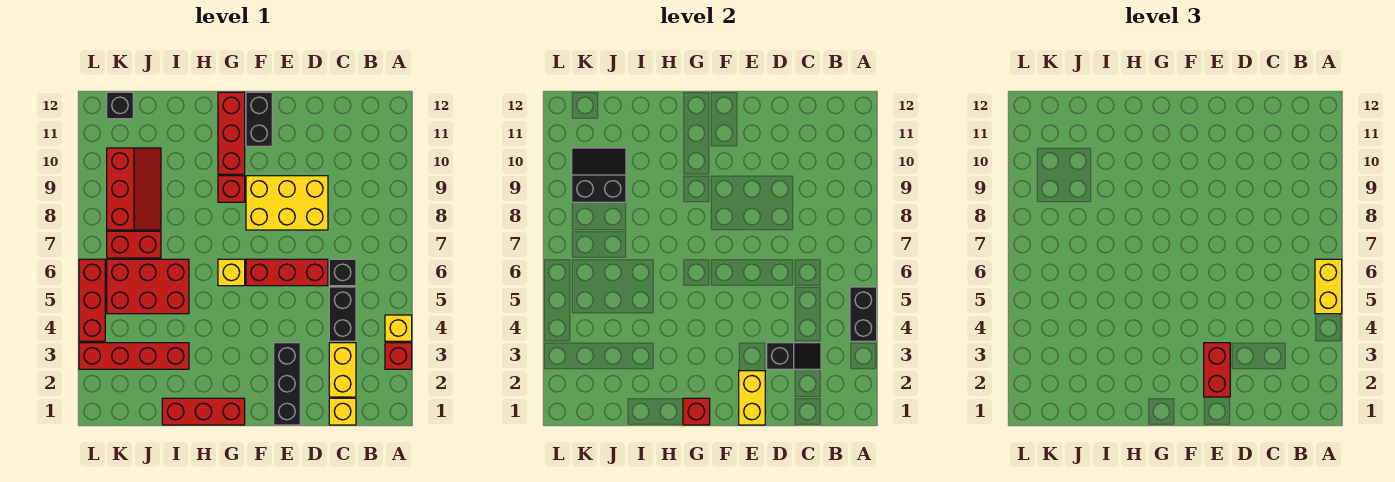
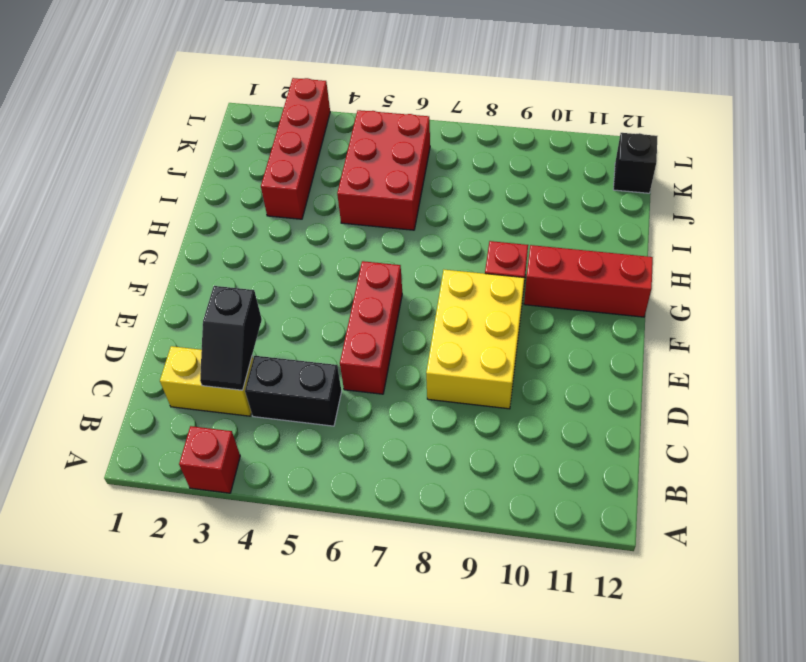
none -> yellow brick A4 level 1
none -> yellow brick C1 level 1
none -> black brick C6 level 1

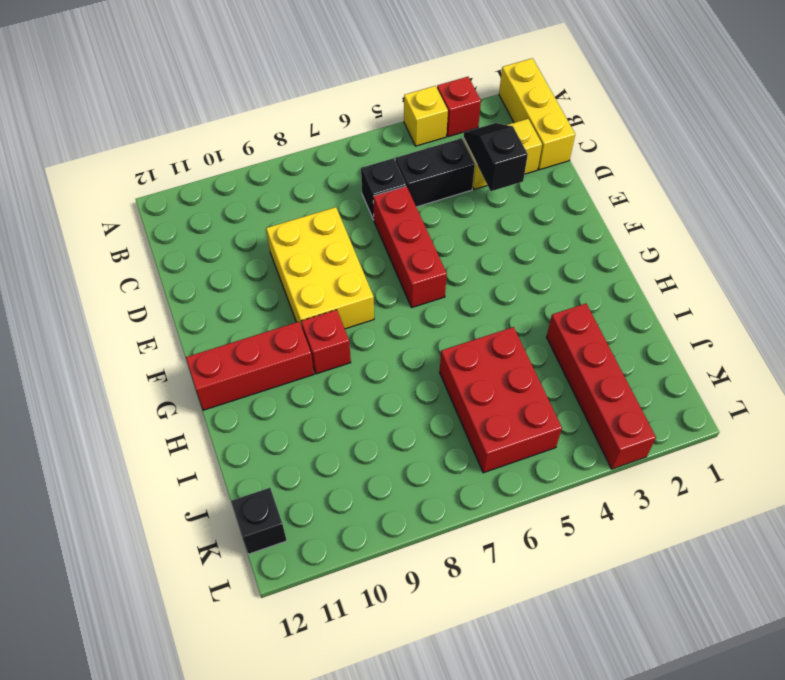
yellow brick A1:C1 level 1 -> yellow brick C1 level 1
none -> black brick E1:E3 level 1
none -> black brick F11:F12 level 1
none -> red brick G1:I1 level 1

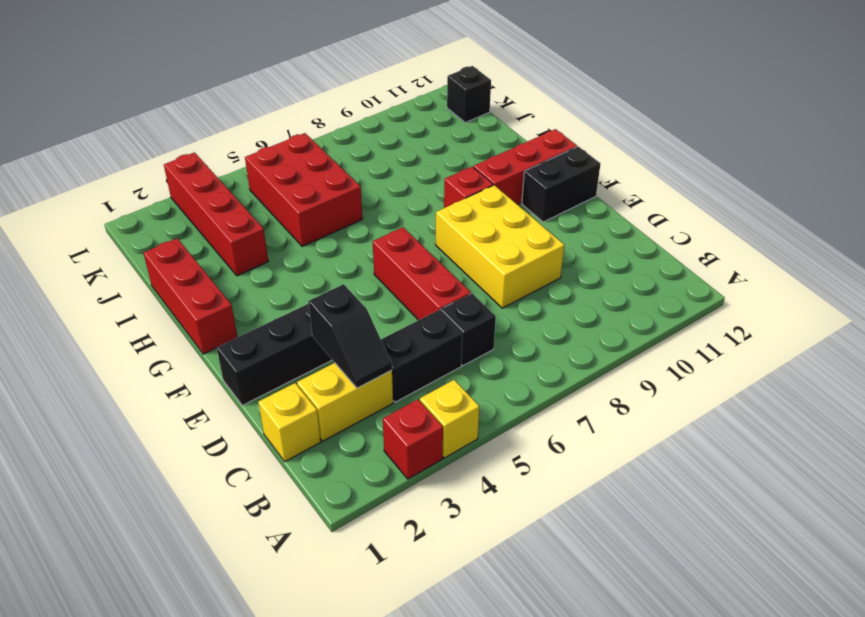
none -> yellow brick G6 level 1
none -> red brick J7:K7 level 1
none -> red slope J8:K10 level 1 top K

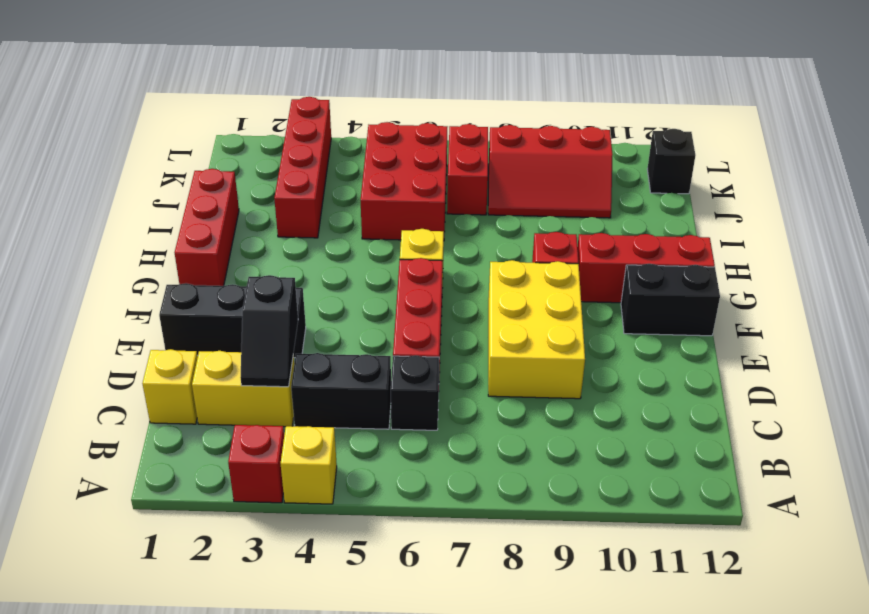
none -> red brick L4:L6 level 1
none -> black brick A4:A5 level 2
none -> yellow brick E1:E2 level 2

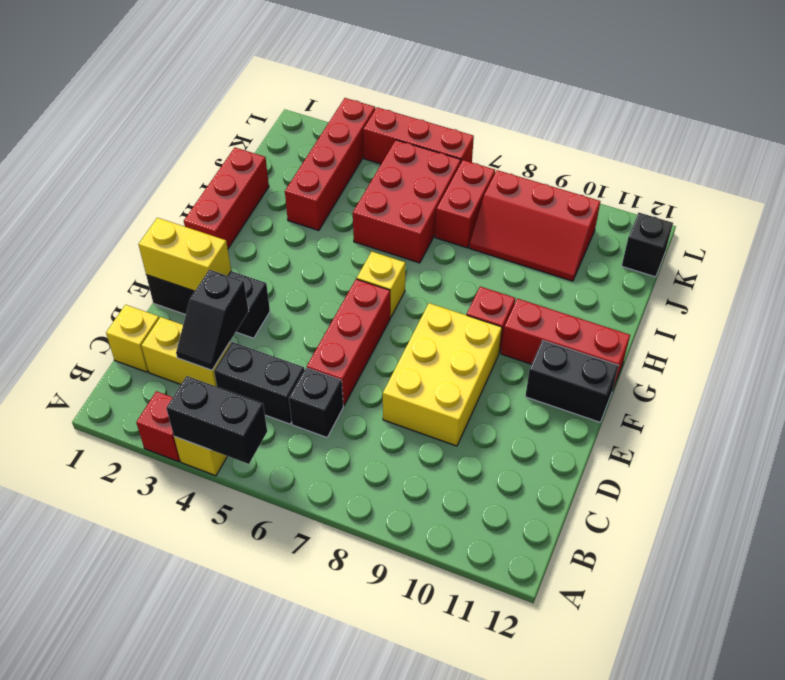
none -> red brick G1 level 2
none -> black slope J9:K10 level 2 top 9
none -> yellow brick A5:A6 level 3

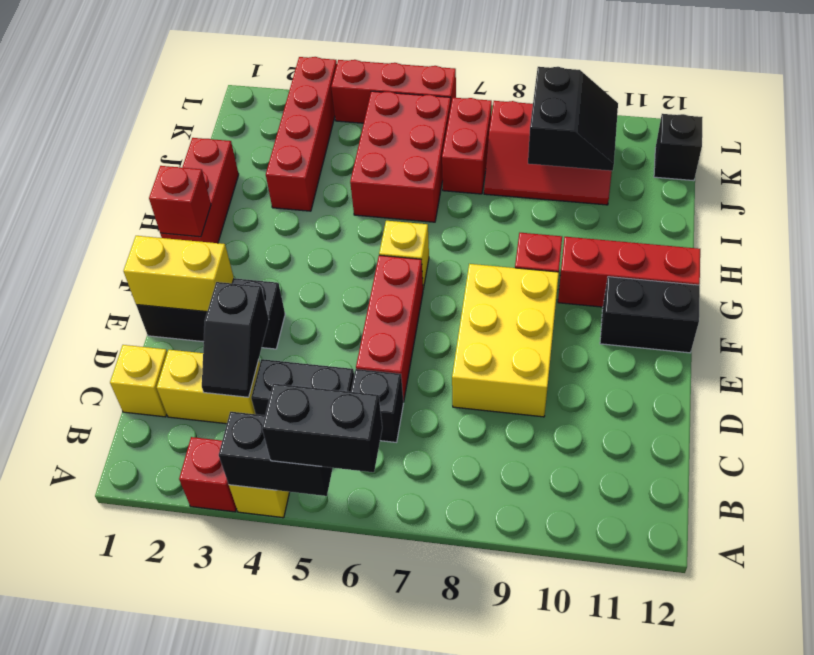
black brick A5:A6 level 3 -> yellow brick A5:A6 level 3
none -> red brick E2:E3 level 3

